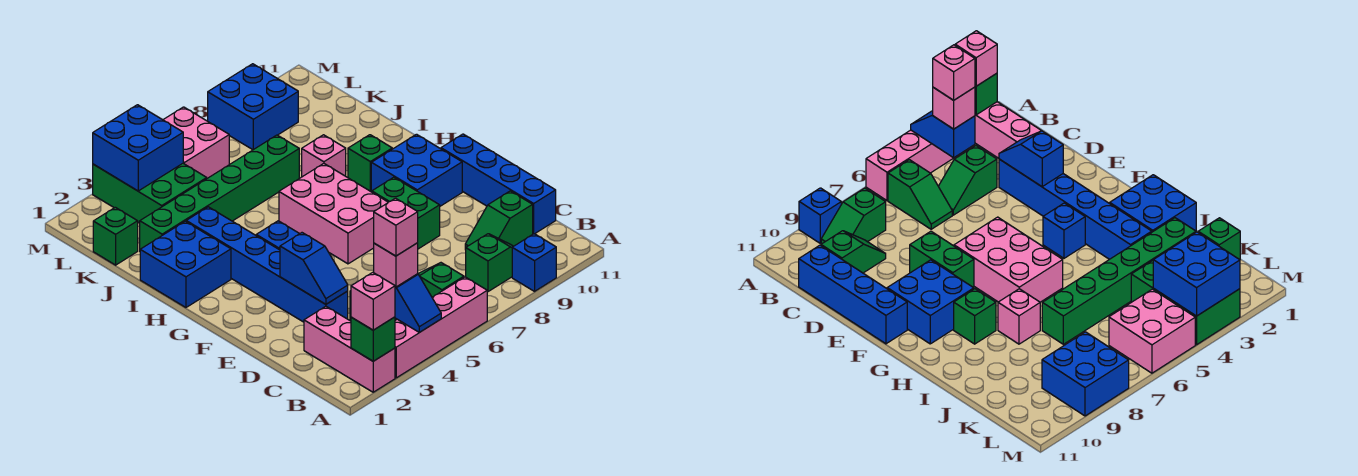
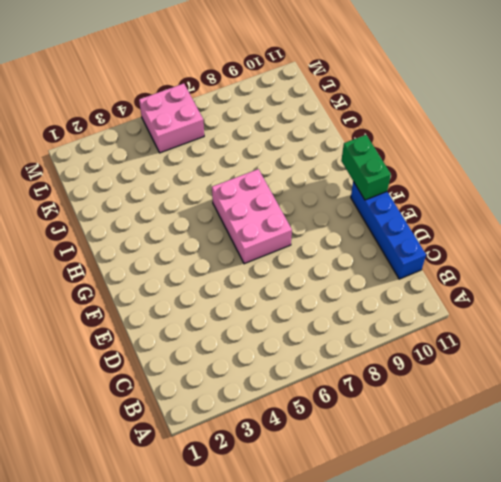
green brick F11:G11 level 2 -> green brick E8:F8 level 1
none -> pink brick A2:C2 level 1
none -> pink brick A3:A6 level 1
none -> blue brick A9 level 1

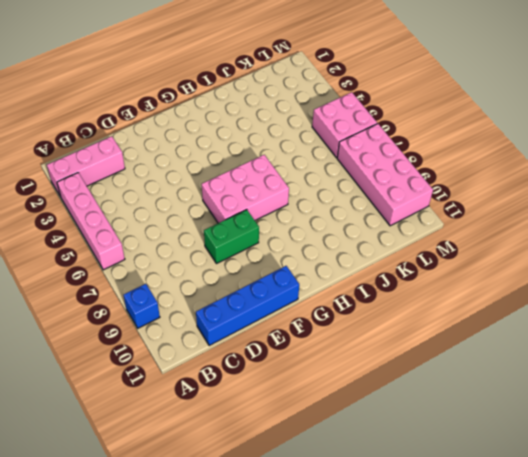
pink brick L7:M10 level 1 -> blue brick L8:M9 level 1
none -> green slope B6:C6 level 1 top B
none -> green slope B8:B9 level 1 top 8
none -> green slope C4:C5 level 1 top 4

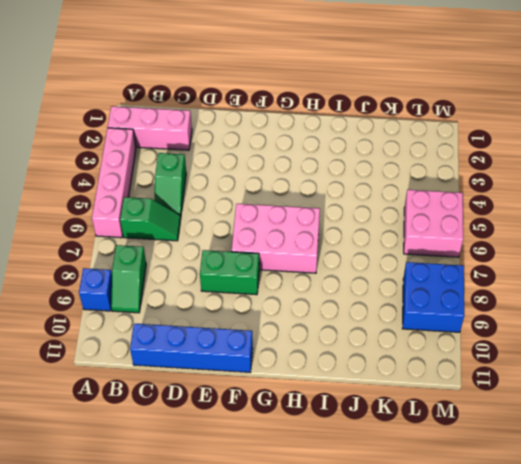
none -> green slope C9:C10 level 1 top 10
none -> blue brick D3:I3 level 1
none -> blue brick F9:G10 level 1

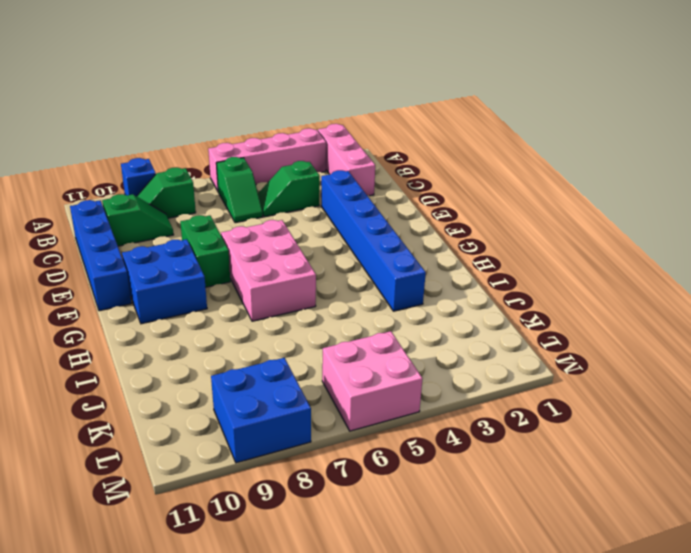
none -> blue brick G4 level 1
none -> blue brick H1:I2 level 1
none -> green brick H9 level 1

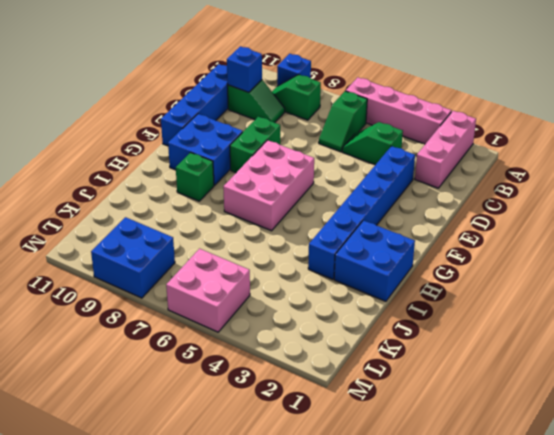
blue brick C10 level 2 -> blue brick G4 level 1
none -> pink brick I8 level 1
none -> green brick J2:J7 level 1
none -> green brick K1 level 1

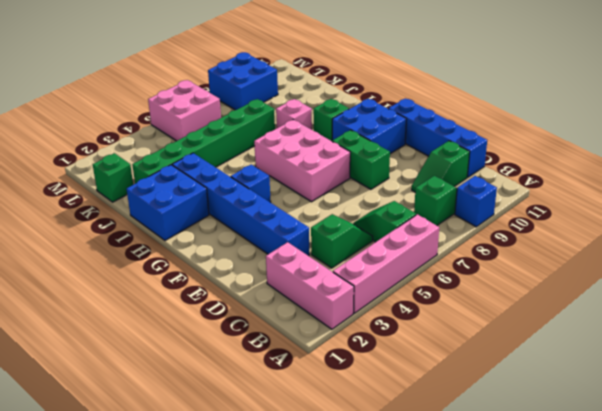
none -> green brick K3:M4 level 1
none -> green brick A2 level 2
none -> blue slope A4:B4 level 2 top B

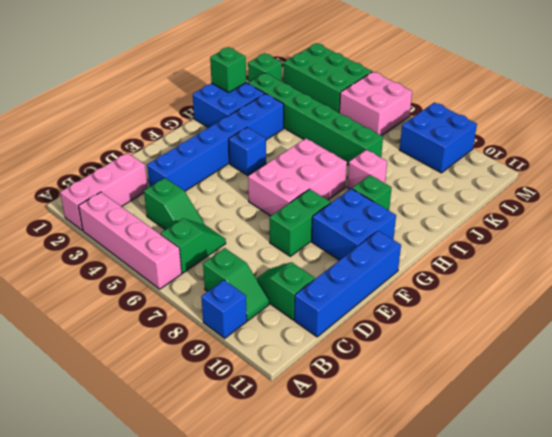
green brick I1 level 2 -> green brick A2 level 2
green brick L2:M4 level 1 -> green brick K3:M4 level 1
none -> blue slope A4:B4 level 2 top B
none -> blue slope D3:E3 level 2 top E
none -> blue brick L3:M4 level 2

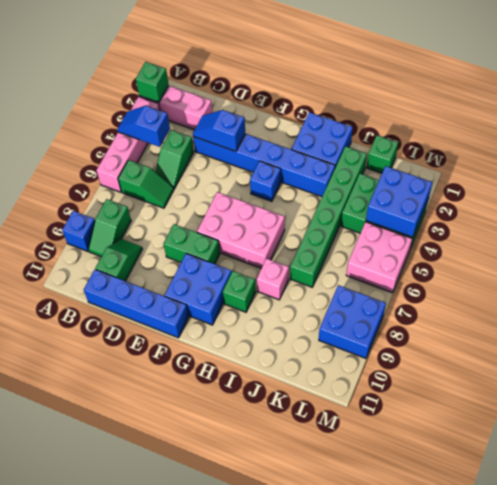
none -> pink brick A2 level 3
none -> pink brick B4 level 3
none -> pink brick B4 level 4

